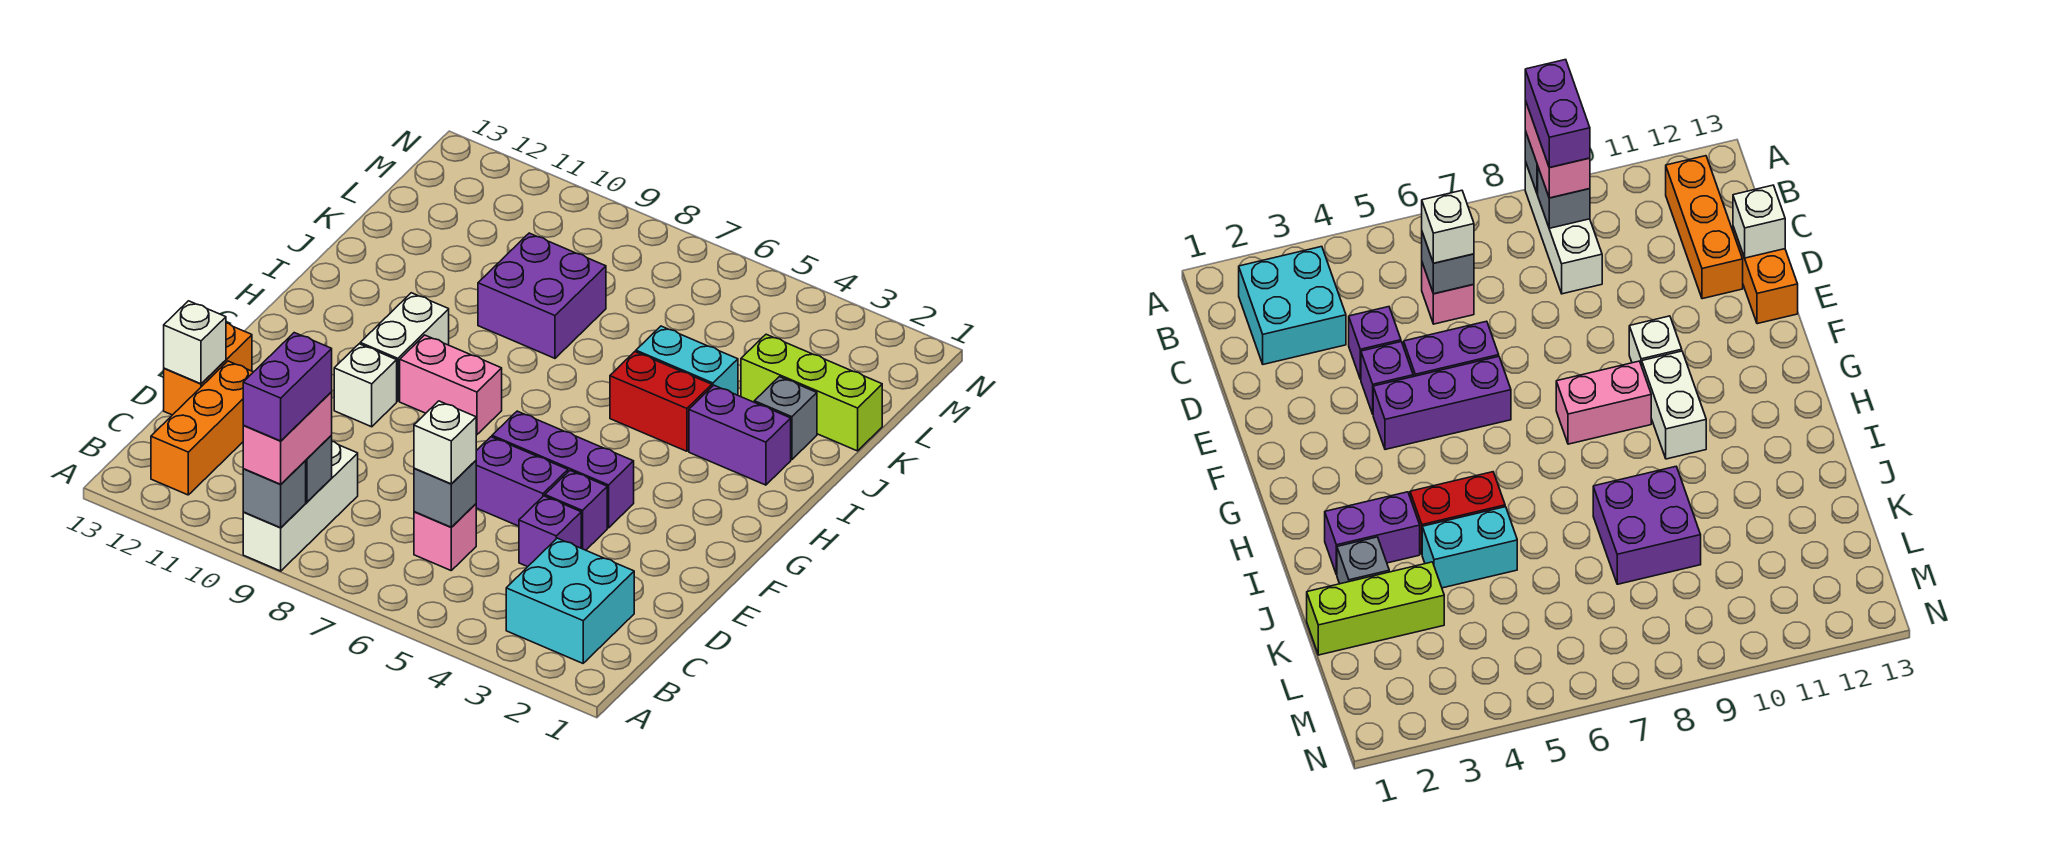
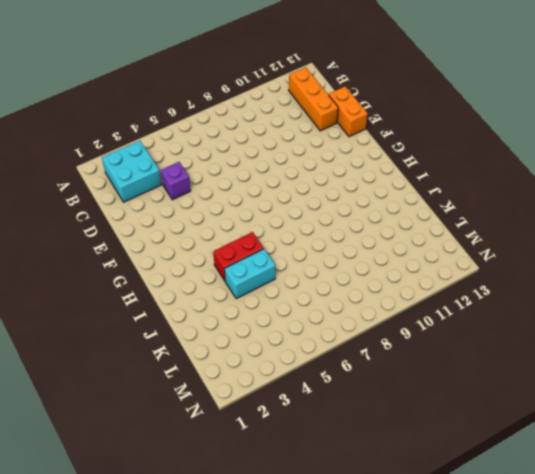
none -> white brick A9:C9 level 1
none -> pink brick C6 level 1
none -> purple brick E4 level 1

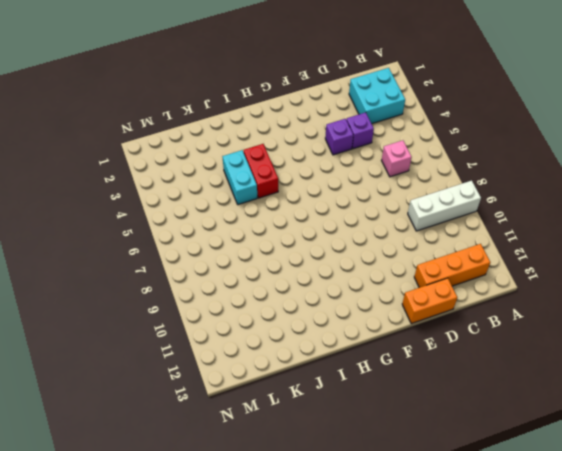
none -> purple brick E5:E6 level 1
none -> purple brick F4:F6 level 1
none -> white brick F10 level 1

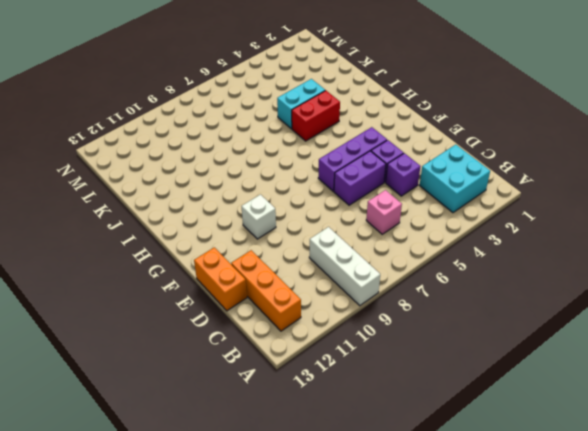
none -> pink brick G8:G9 level 1
none -> white brick G10:H10 level 1
none -> purple brick I2:I3 level 1

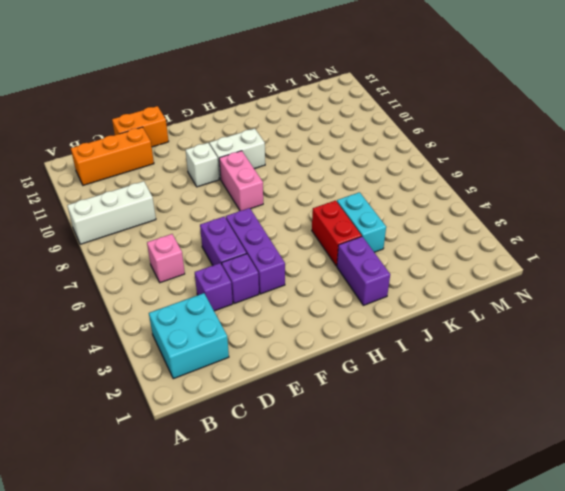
none -> grey brick J2 level 1
none -> purple brick J8:K9 level 1
none -> lime brick K1:K3 level 1

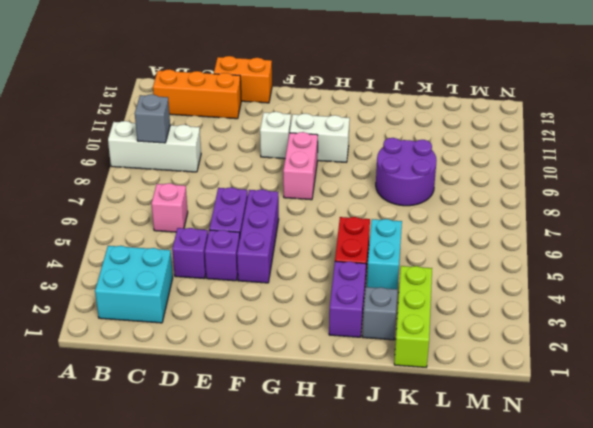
purple round brick J8:K9 level 1 -> purple brick J8:K9 level 1
none -> grey brick A9 level 2
none -> grey brick C6 level 2
none -> white brick D13 level 2

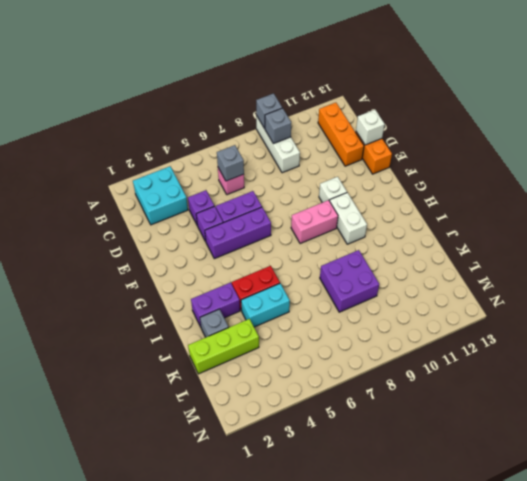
none -> pink brick A9:B9 level 3
none -> white brick C6 level 3
none -> purple brick A9:B9 level 4

